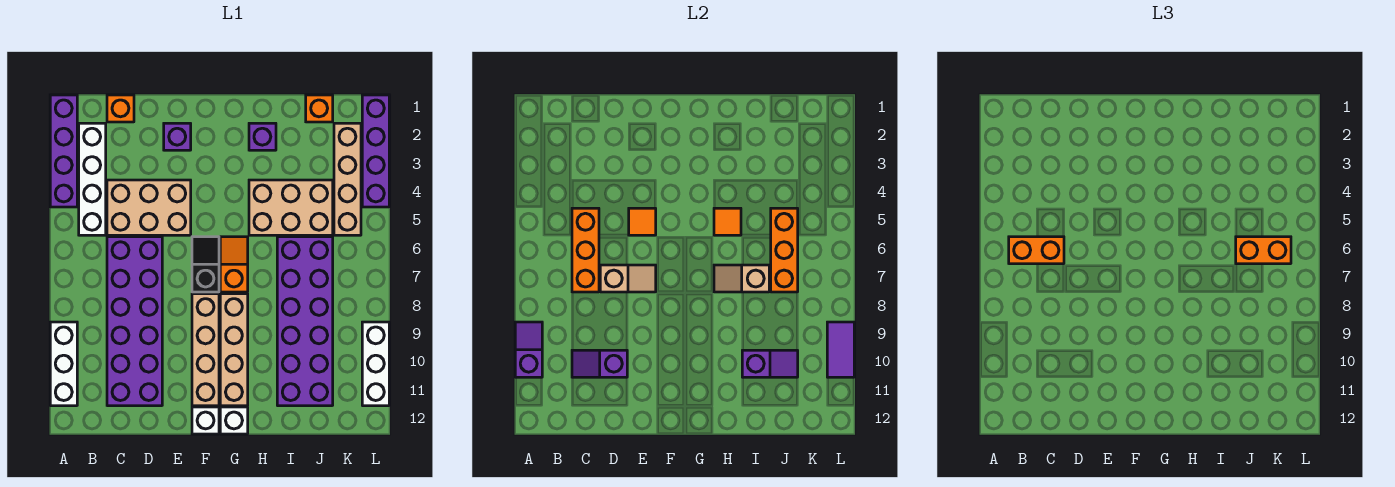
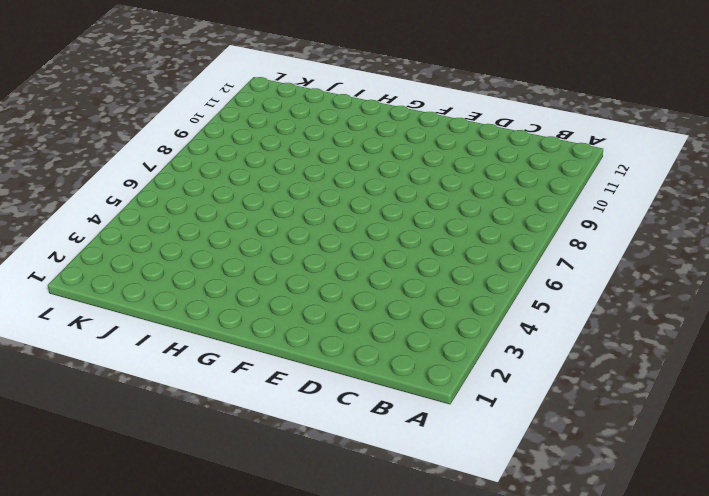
none -> purple brick A1:A4 level 1
none -> white brick A9:A11 level 1
none -> white brick B2:B5 level 1
none -> orange brick C1 level 1

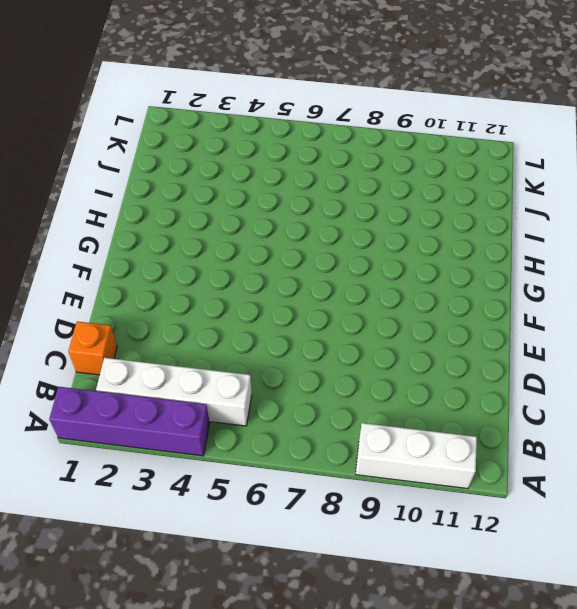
none -> tan brick C4:E5 level 1
none -> purple brick C6:D11 level 1
none -> purple brick E2 level 1
none -> black slope F6:F7 level 1 top 7

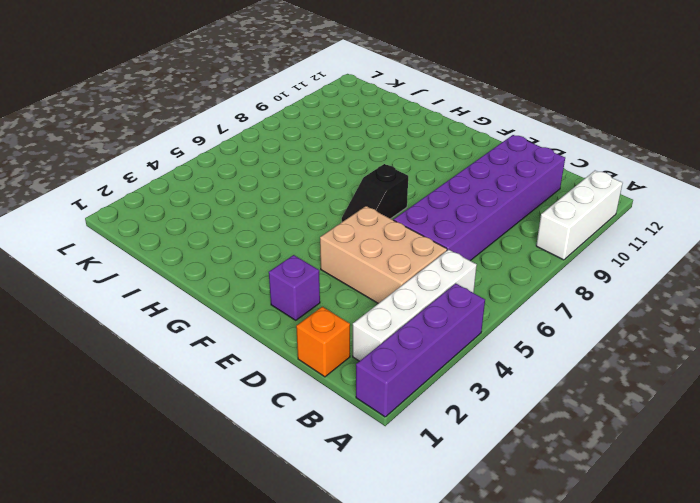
none -> tan brick F8:F11 level 1
none -> white brick F12 level 1
none -> orange slope G6:G7 level 1 top 7
none -> tan brick G8:G11 level 1

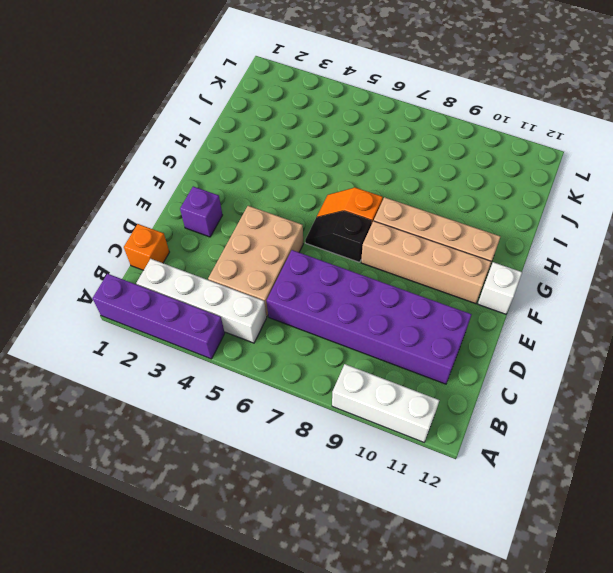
none -> white brick G12 level 1
none -> purple brick H2 level 1
none -> tan brick H4:J5 level 1
none -> purple brick I6:J11 level 1

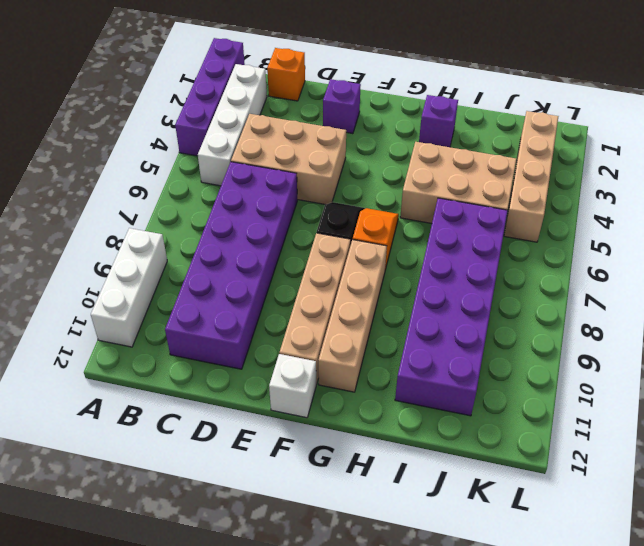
none -> white brick G12 level 1
none -> orange brick J1 level 1
none -> purple brick L1:L4 level 1
none -> white brick L9:L11 level 1

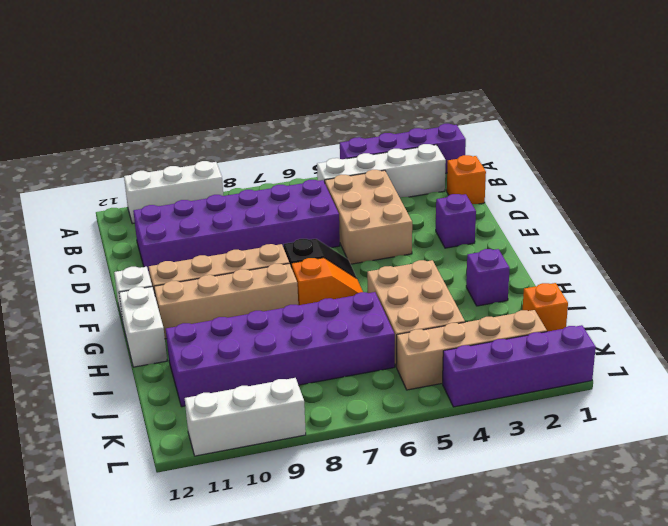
white brick G12:H12 level 1 -> white brick G12 level 1
none -> purple slope A9:A10 level 2 top 10
none -> orange brick C5:C7 level 2
none -> purple slope C10:D10 level 2 top D
none -> tan slope D7:E7 level 2 top D

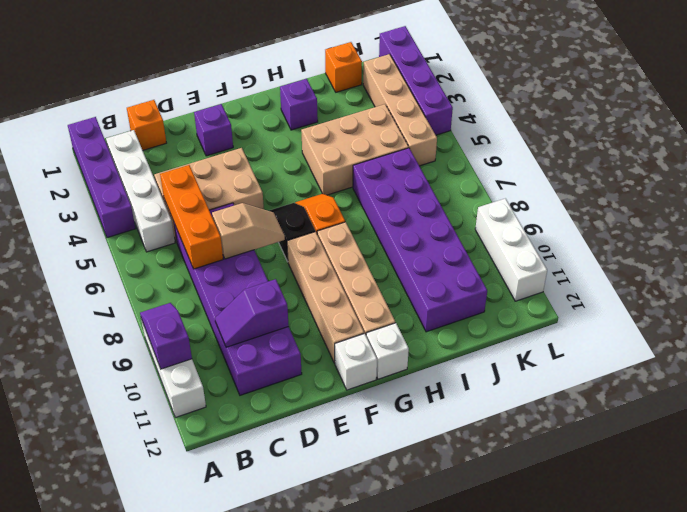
none -> orange tile E5 level 2
none -> orange tile H5 level 2
none -> tan slope H7:I7 level 2 top I
none -> purple slope I10:J10 level 2 top I

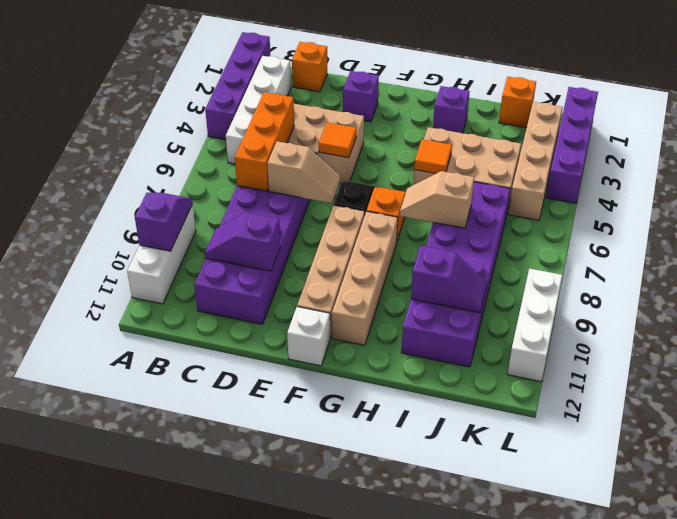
none -> white brick G12 level 1
none -> orange brick J5:J7 level 2
none -> purple tile L9:L10 level 2
none -> orange brick B6:C6 level 3

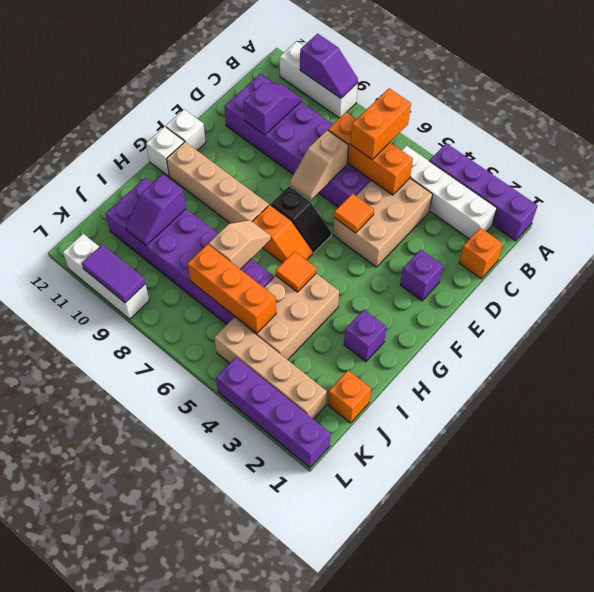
none -> tan brick F8:F11 level 1
none -> orange brick J6:K6 level 3

